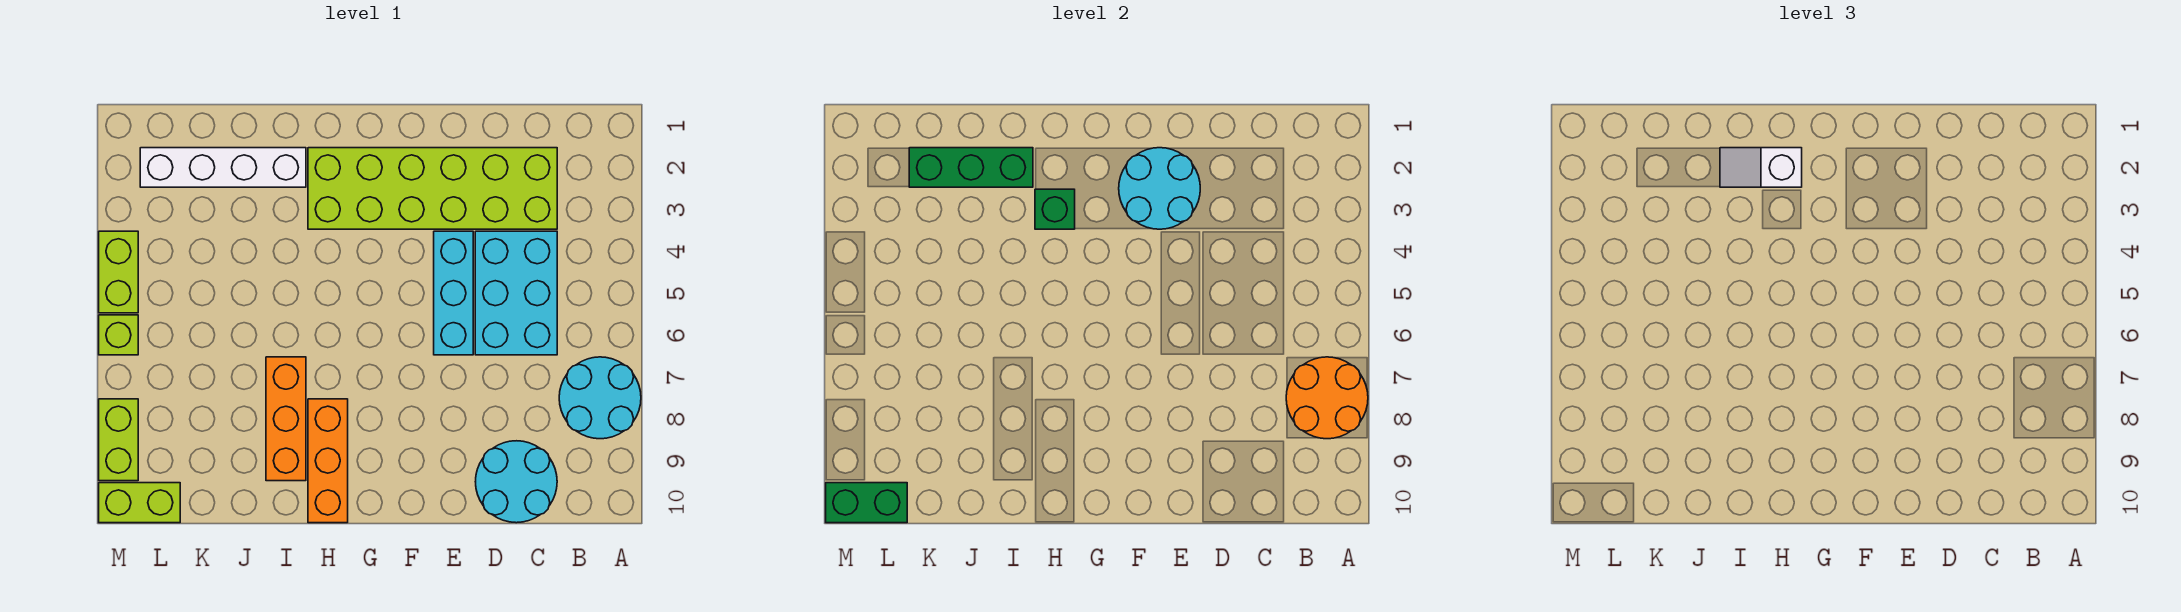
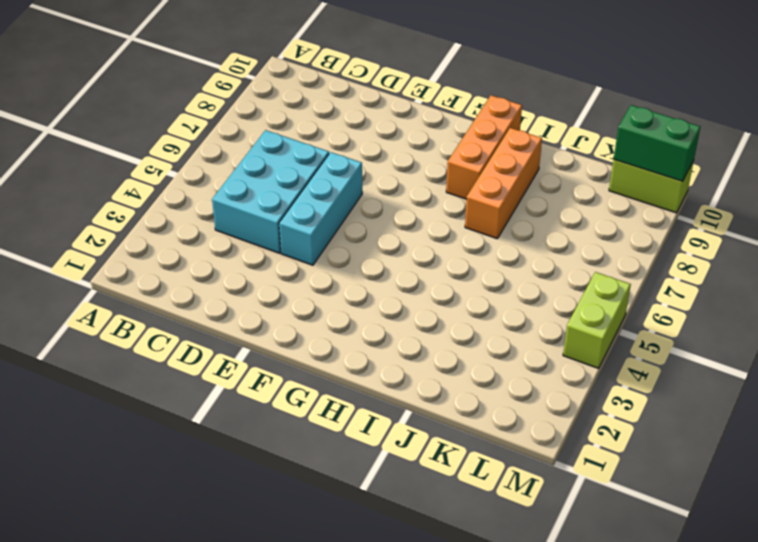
none -> cyan round brick A7:B8 level 1
none -> lime brick C2:H3 level 1
none -> cyan round brick C9:D10 level 1

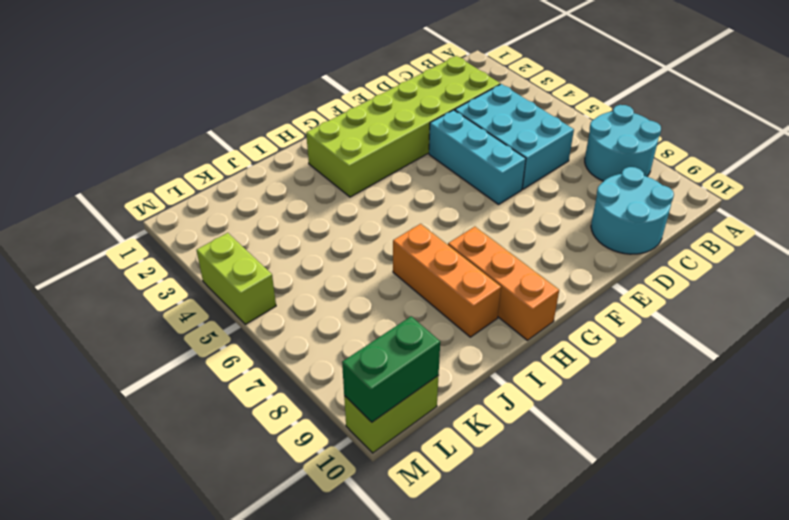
none -> white brick I2:L2 level 1
none -> lime brick M6 level 1
none -> lime brick M8:M9 level 1

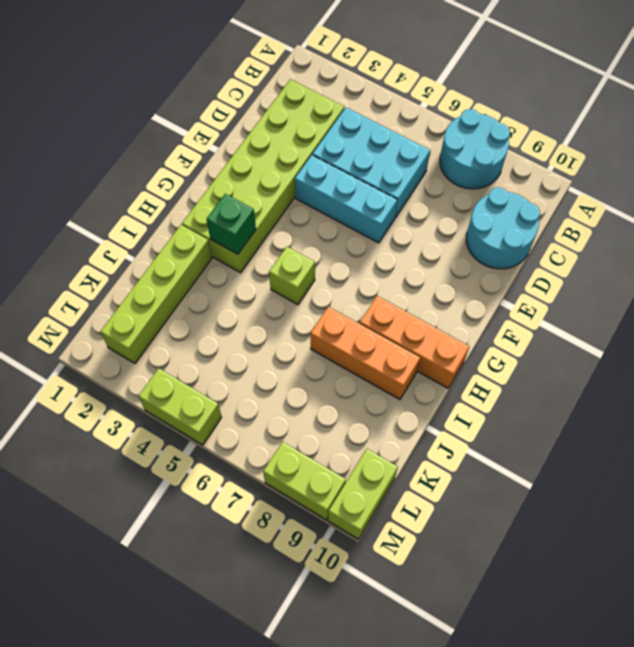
lime brick H5 level 1 -> lime brick M6 level 1
lime brick I2:L2 level 1 -> white brick I2:L2 level 1
none -> orange round brick A7:B8 level 2
none -> cyan round brick E2:F3 level 2
none -> green brick I2:K2 level 2

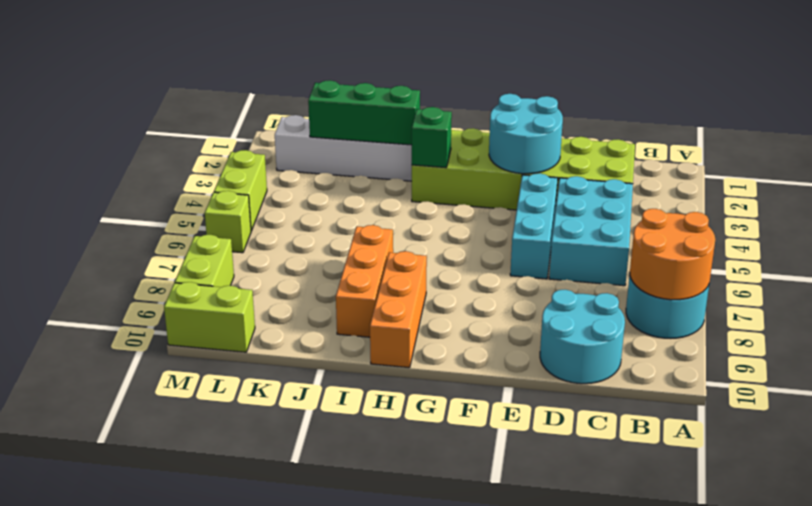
none -> green brick L10:M10 level 2
none -> white slope H2:I2 level 3 top H

